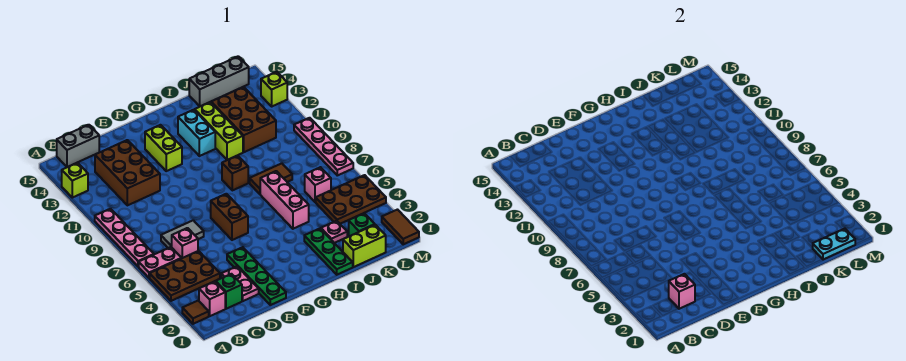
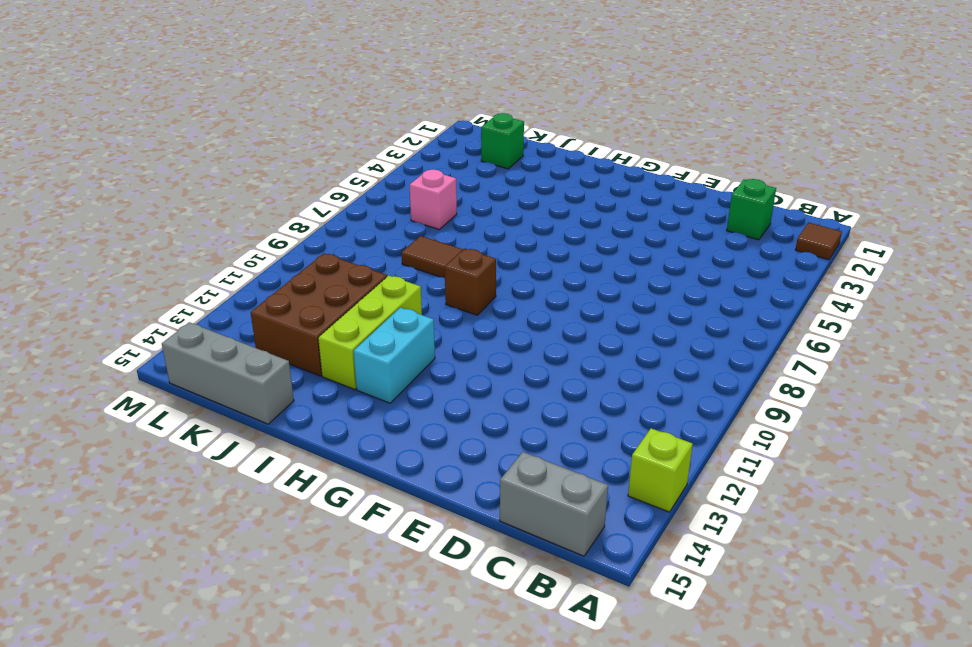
none -> brown plate A4:C5 level 1
none -> pink plate A6:B6 level 1
none -> pink plate A7:A10 level 1
none -> pink brick B2 level 1

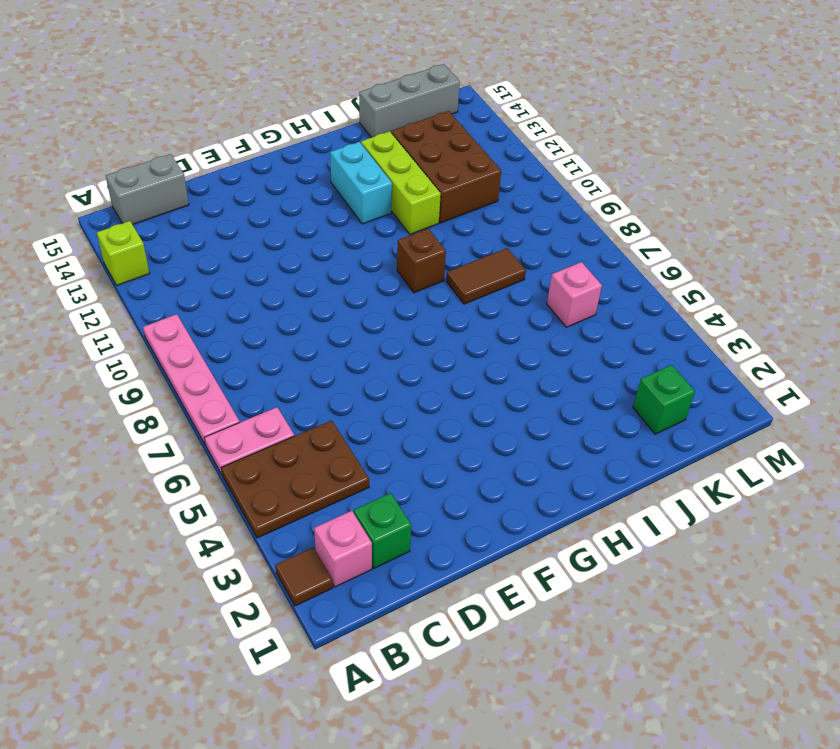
none -> pink brick C6 level 1
none -> grey tile C7:D7 level 1
none -> brown brick C11:D13 level 1
none -> pink plate D2:D3 level 1

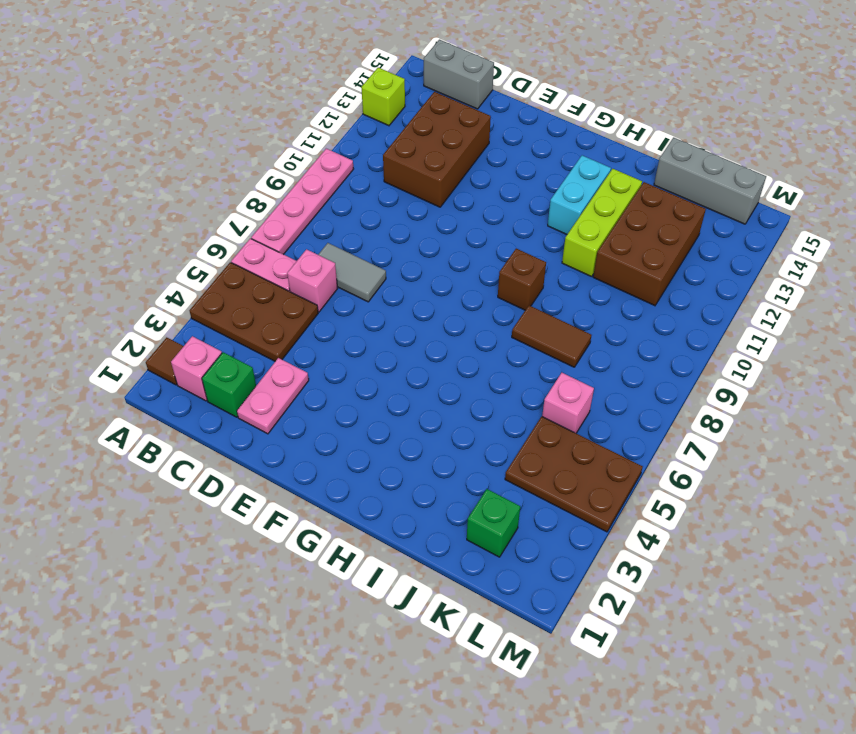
none -> green plate E1:E4 level 1
none -> brown brick F6:F7 level 1
none -> lime brick F12:F13 level 1
none -> green plate I1:I3 level 1

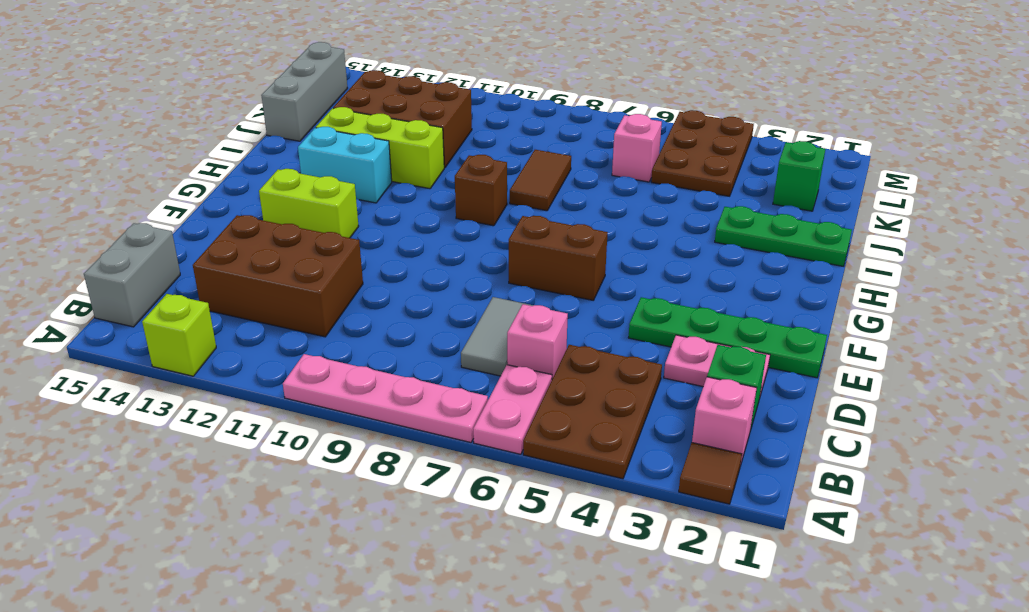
none -> pink brick I5:I7 level 1
none -> lime brick J1:K1 level 1
none -> pink plate J3 level 1
none -> brown tile M1:M2 level 1

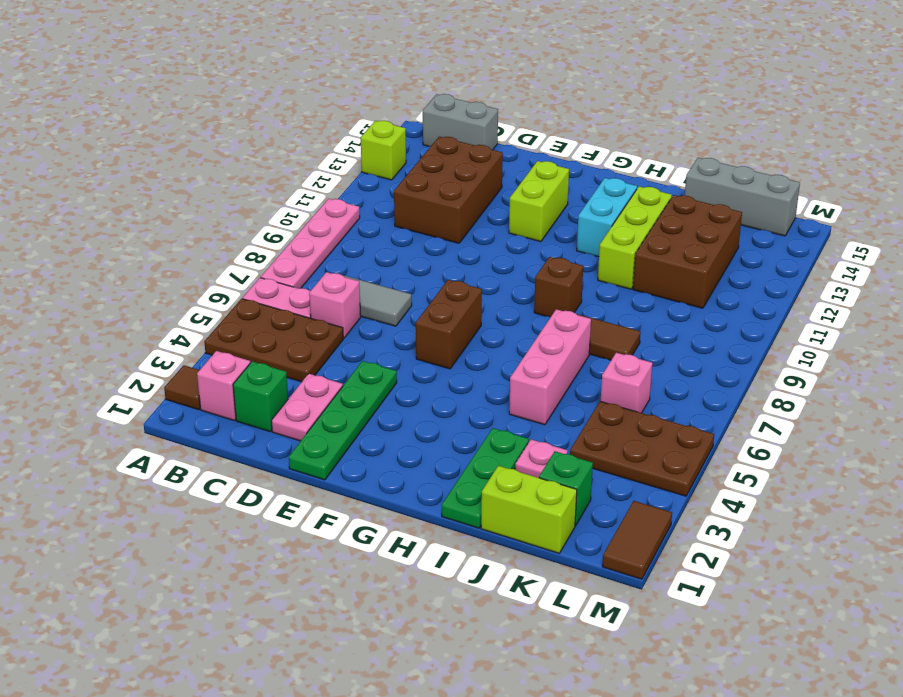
none -> pink plate M7:M10 level 1
none -> lime brick M13 level 1
none -> pink brick C2 level 2
none -> cyan plate K1:L1 level 2

